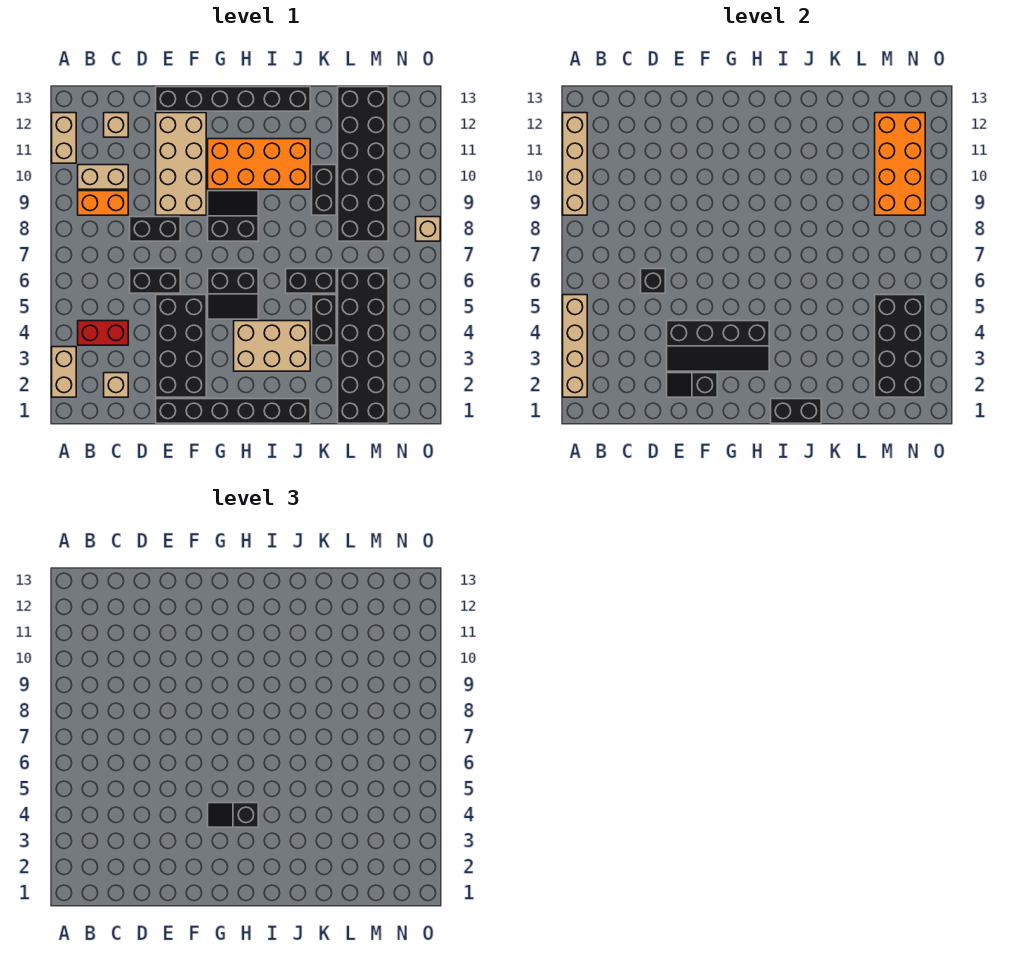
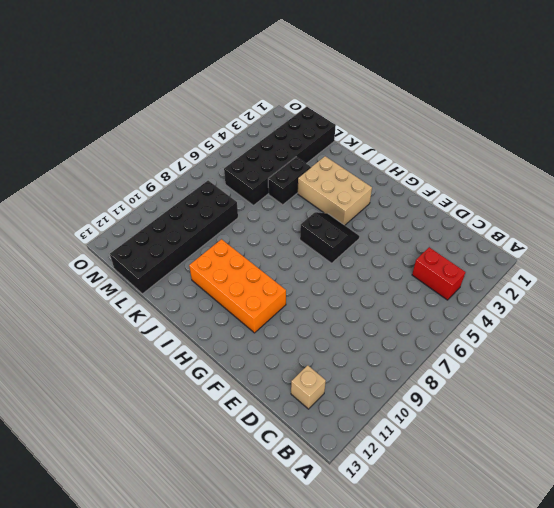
none -> tan brick A2:A3 level 1
none -> tan brick A11:A12 level 1
none -> orange brick B9:C9 level 1
none -> tan brick B10:C10 level 1

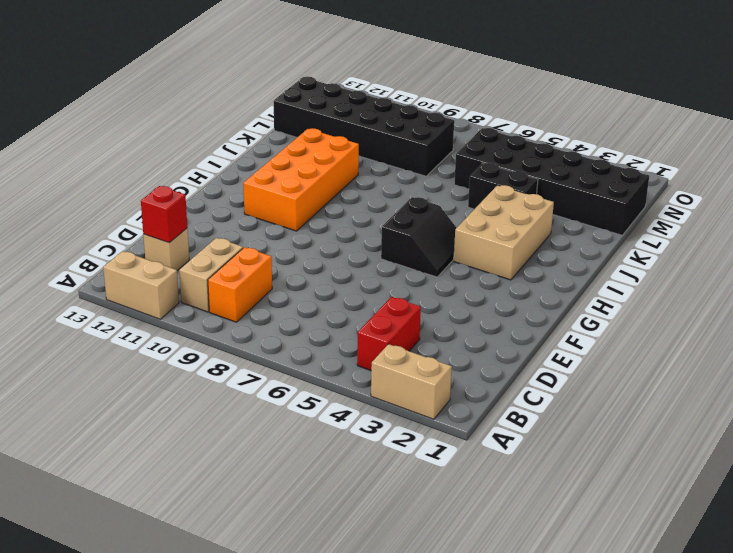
red brick C12 level 2 -> none
none -> tan brick C2 level 1
none -> black brick D6:E6 level 1
none -> black brick D8:E8 level 1
none -> black brick E1:J1 level 1

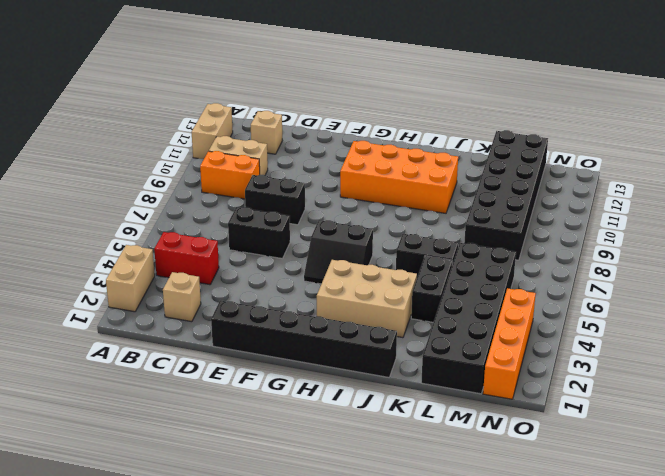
orange brick N1:N4 level 1 -> none
none -> black brick E2:F5 level 1
none -> tan brick E9:F12 level 1
none -> black brick E13:J13 level 1
none -> black slope G8:H9 level 1 top 8

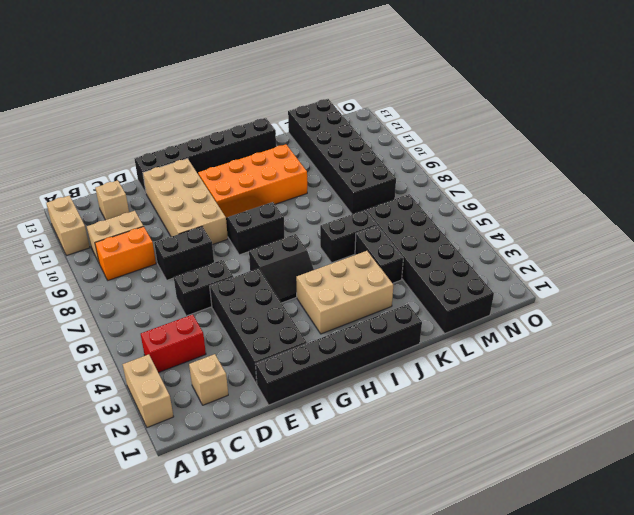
none -> black brick K9:K10 level 1
none -> tan brick O8 level 1
none -> tan brick A2:A5 level 2
none -> tan brick A9:A12 level 2

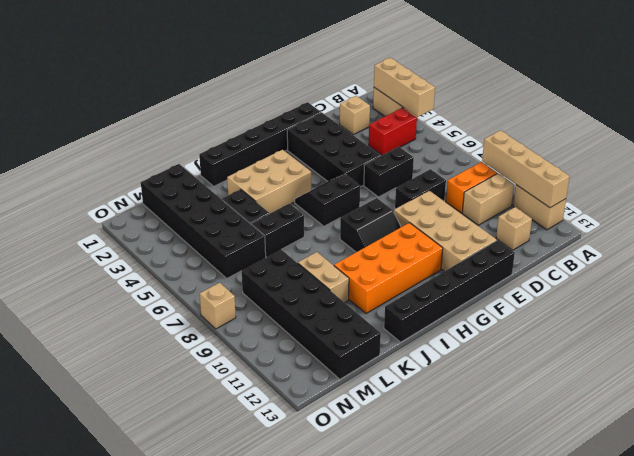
tan brick A2:A4 level 2 -> tan brick A2:A5 level 2
tan brick K9:K10 level 1 -> black brick K9:K10 level 1
none -> black brick D6 level 2
none -> black slope E2:F2 level 2 top F
none -> black slope E3:H4 level 2 top 4
none -> black brick I1:J1 level 2

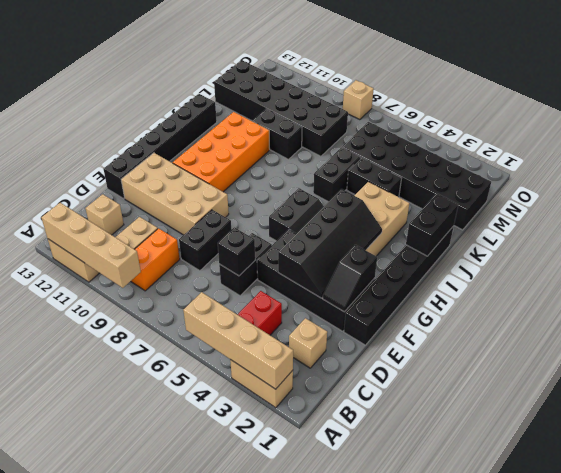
none -> black slope G8:H9 level 1 top 8
none -> black brick M2:N5 level 2
none -> orange brick M9:N12 level 2
none -> black slope G4:H4 level 3 top H

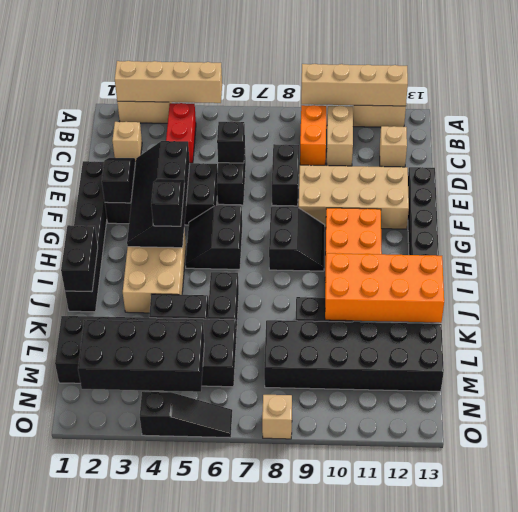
orange brick J10:K13 level 2 -> orange brick M9:N12 level 2
black slope O4:O6 level 1 top 4 -> none

